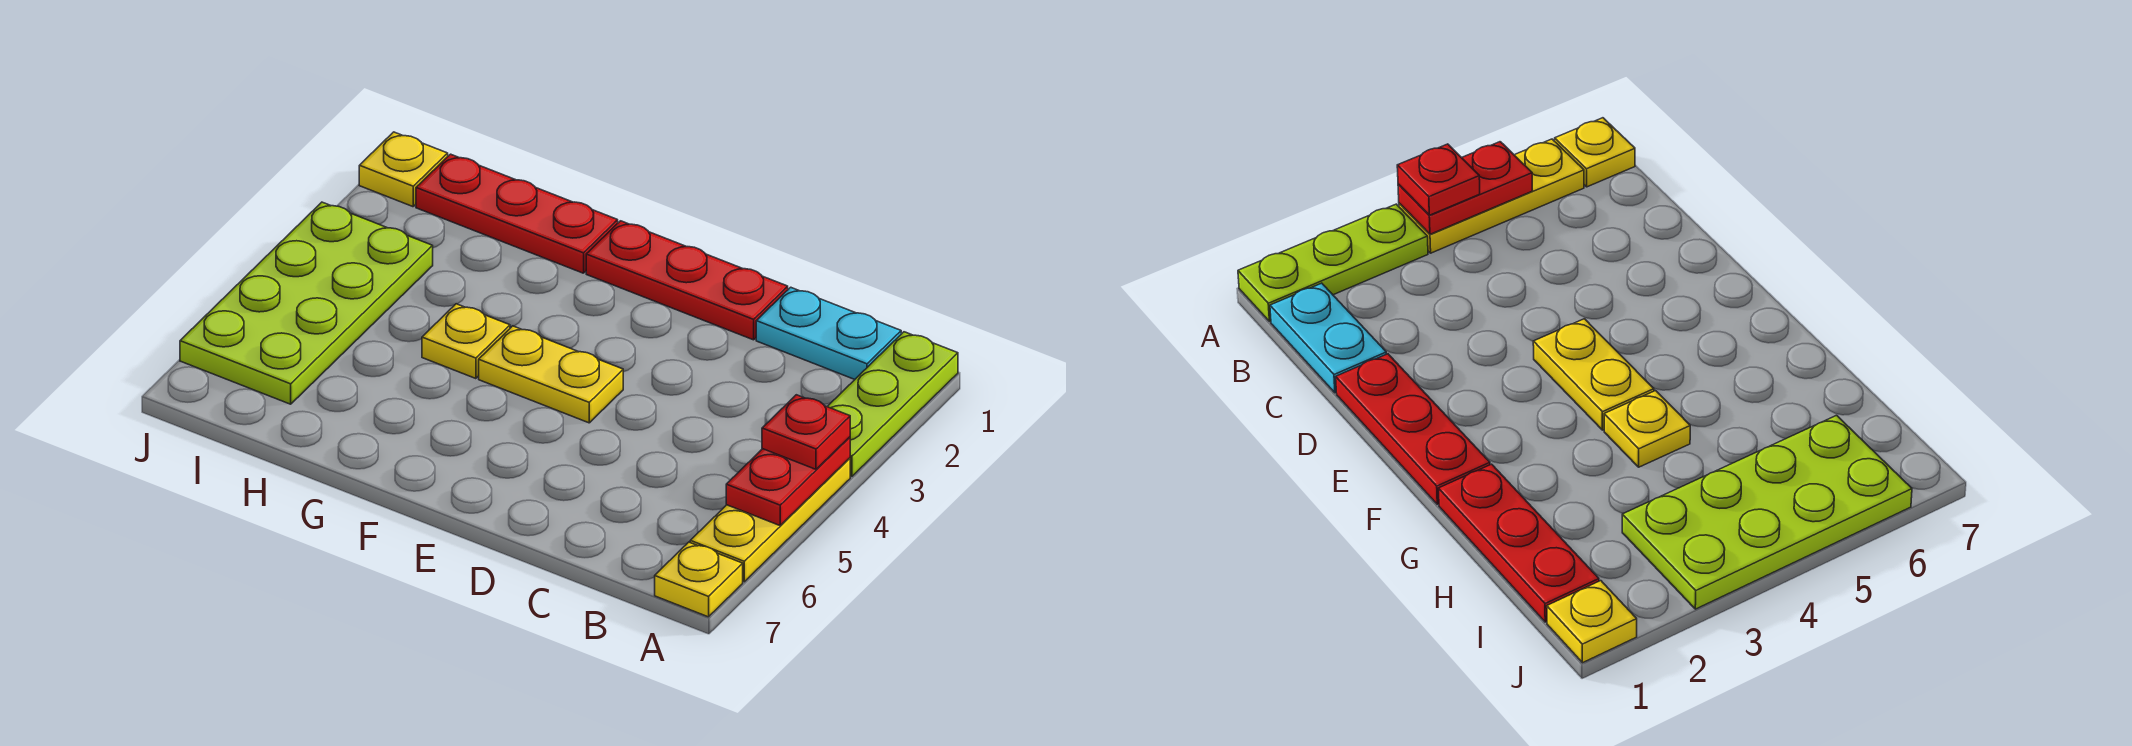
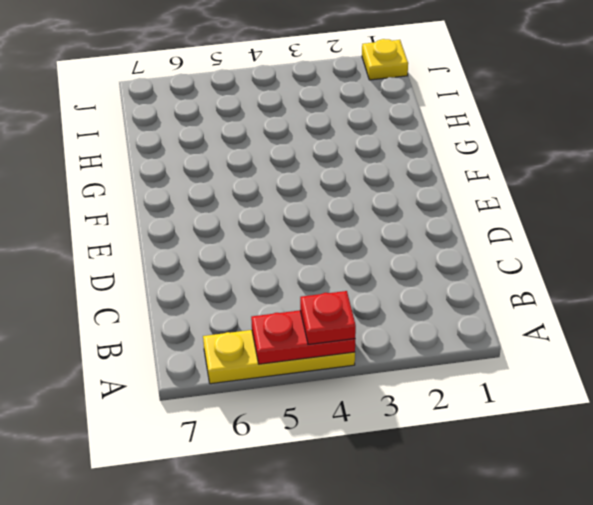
none -> lime plate A1:A3 level 1
none -> yellow plate A7 level 1
none -> cyan plate B1:C1 level 1

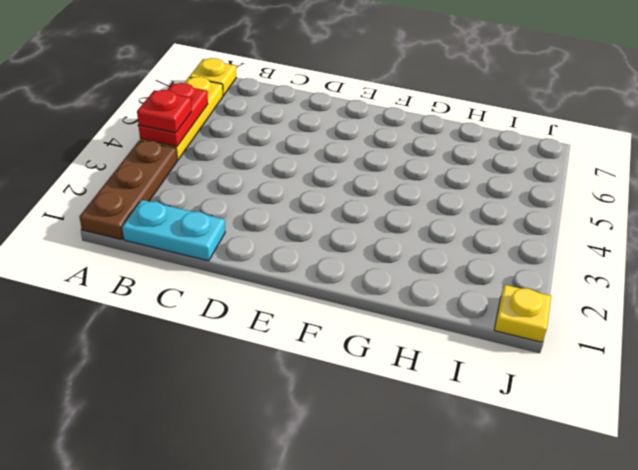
brown plate A1:A3 level 1 -> lime plate A1:A3 level 1
none -> red plate D1:F1 level 1
none -> yellow plate E4:F4 level 1
none -> red plate G1:I1 level 1

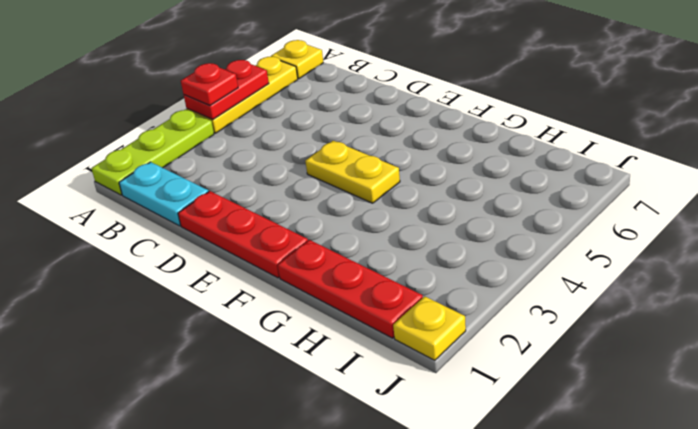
none -> yellow plate G4 level 1
none -> lime plate I3:J6 level 1

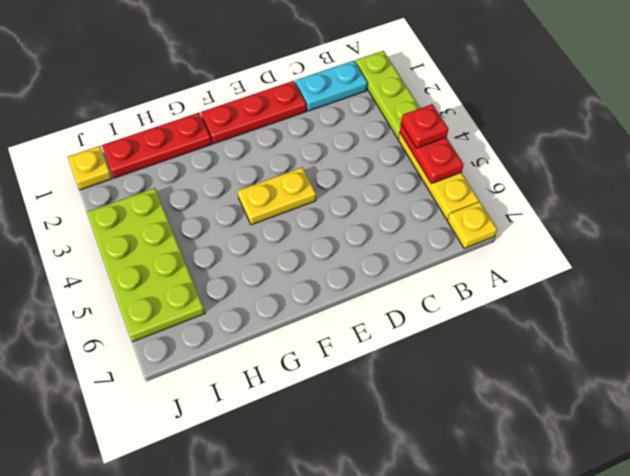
none -> yellow plate G4 level 1

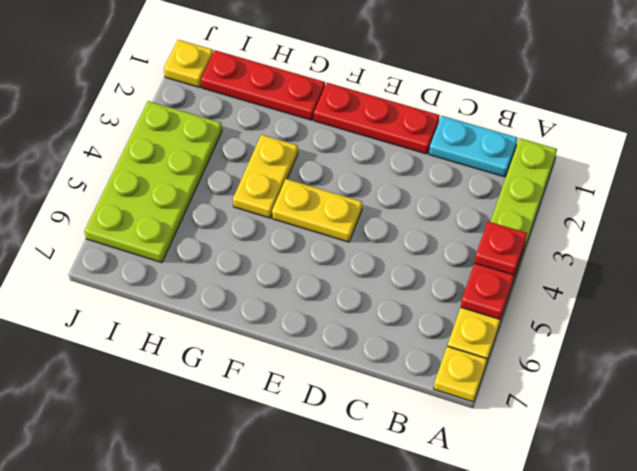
yellow plate G3:G4 level 1 -> yellow plate G4 level 1

